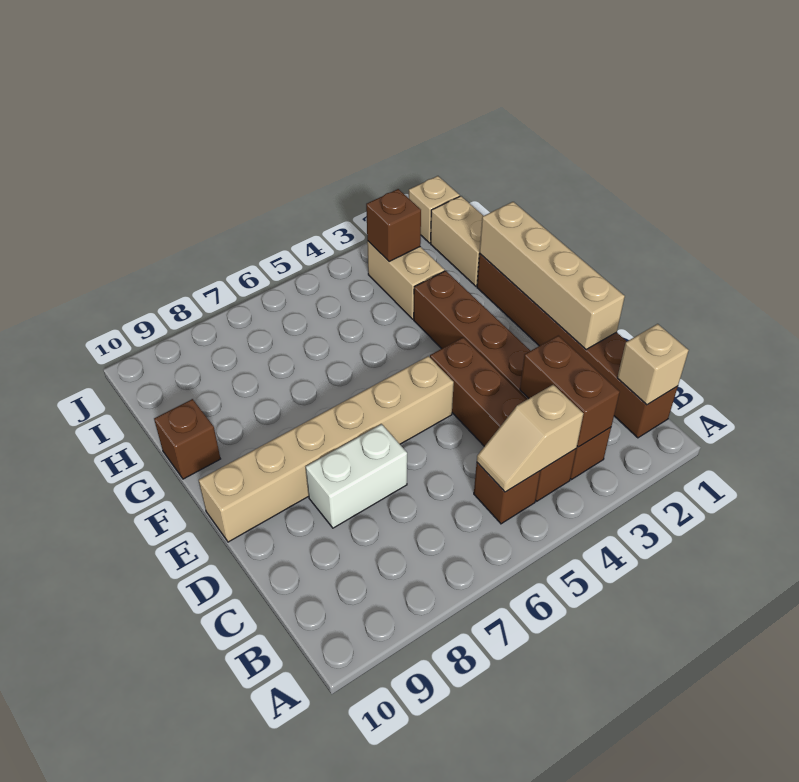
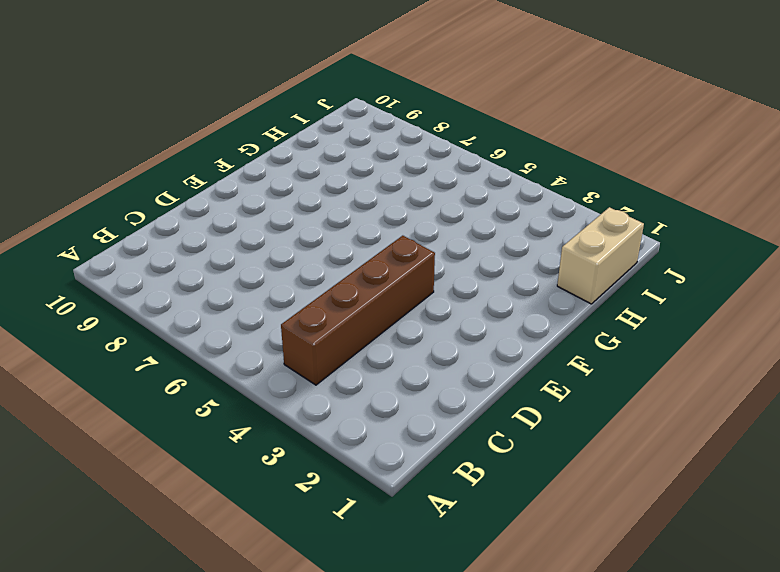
none -> brown brick B1:G1 level 1
none -> brown brick B3:G3 level 1
none -> brown brick B5 level 1

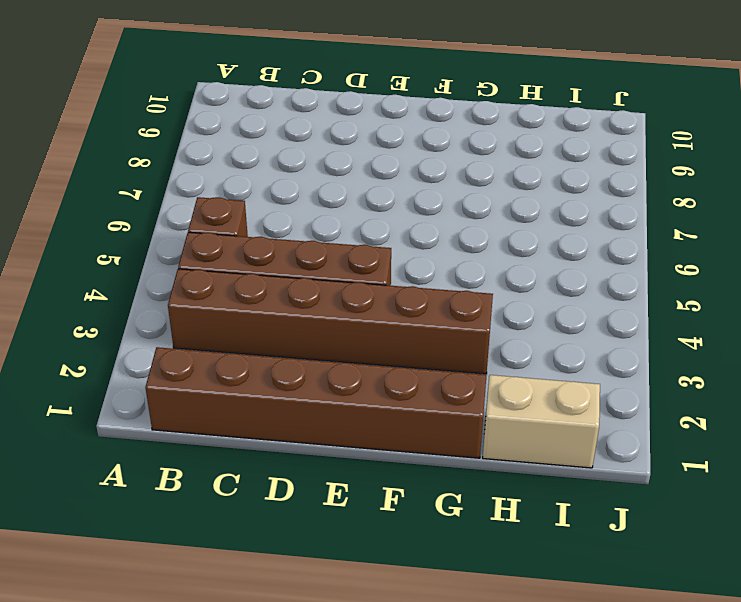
none -> white brick D7:D8 level 1
none -> tan brick E5:E10 level 1
none -> brown brick G10 level 1

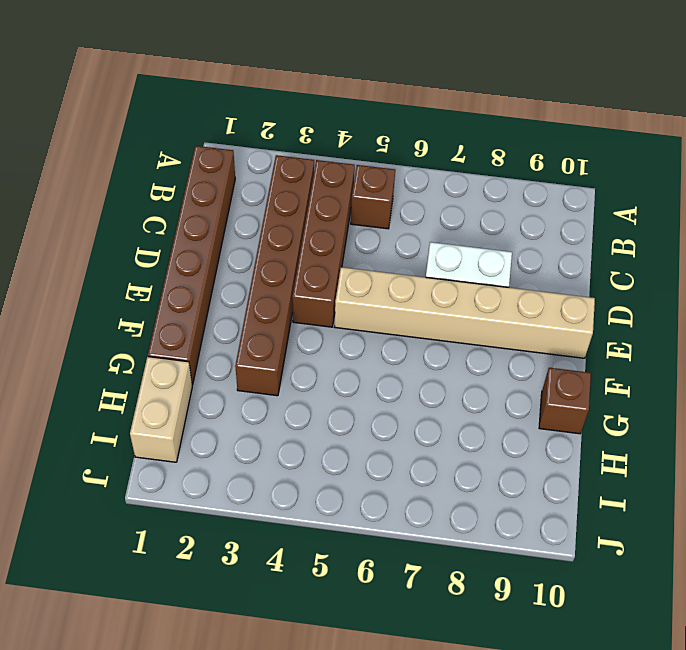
none -> tan brick H3:I3 level 1
none -> tan brick J1 level 1
none -> tan brick B1 level 2

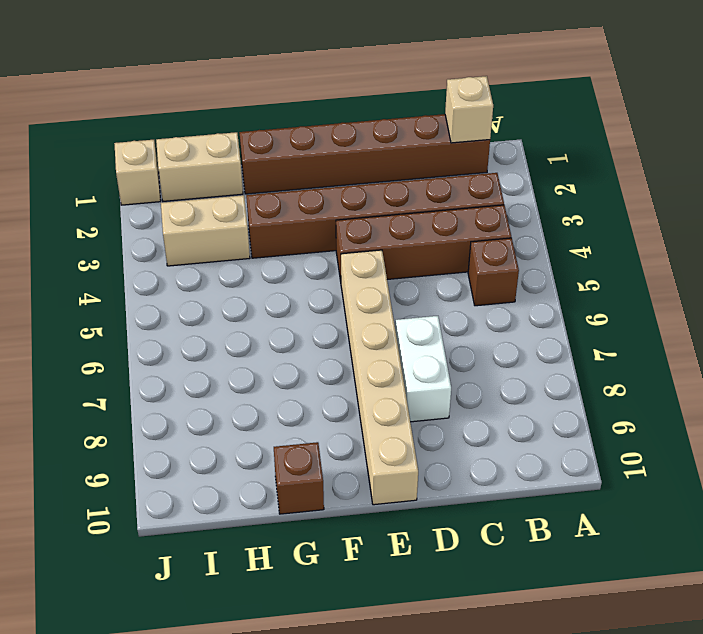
none -> brown brick B3:C3 level 2
none -> tan slope B4:B5 level 2 top 4
none -> tan brick D1:G1 level 2

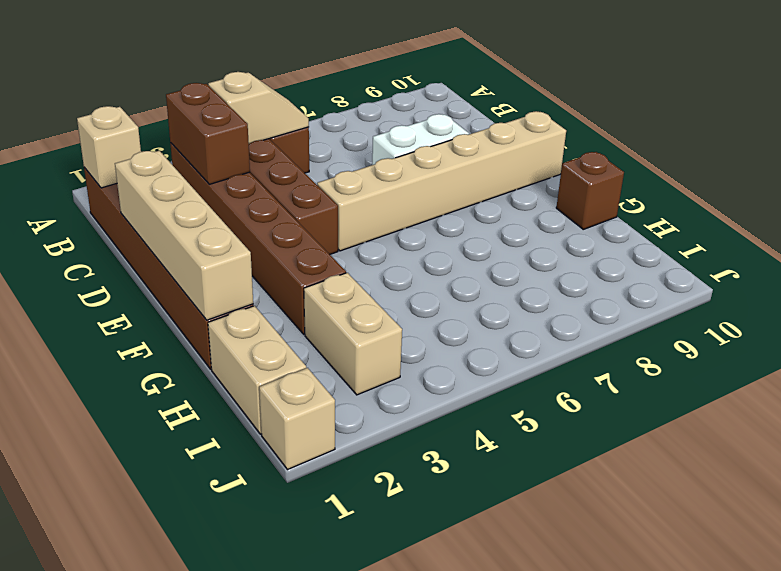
none -> brown brick I3 level 2

